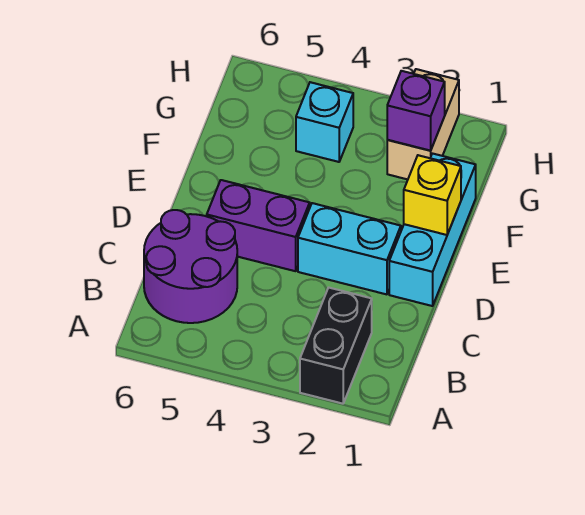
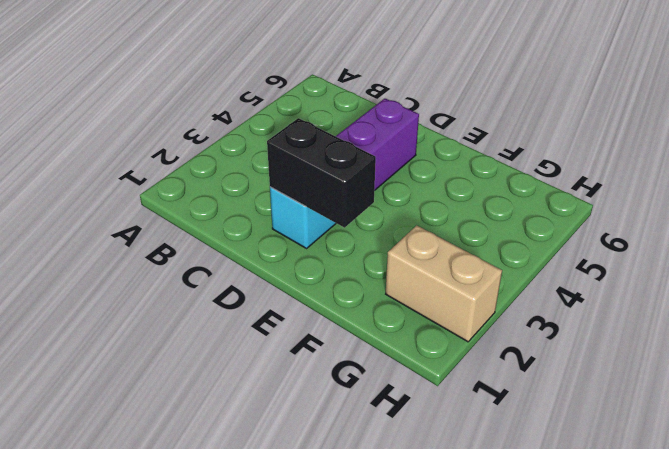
black brick D2:E2 level 2 -> black brick A2:B2 level 1
none -> purple round brick B5:C6 level 1
none -> cyan brick D1:F1 level 1

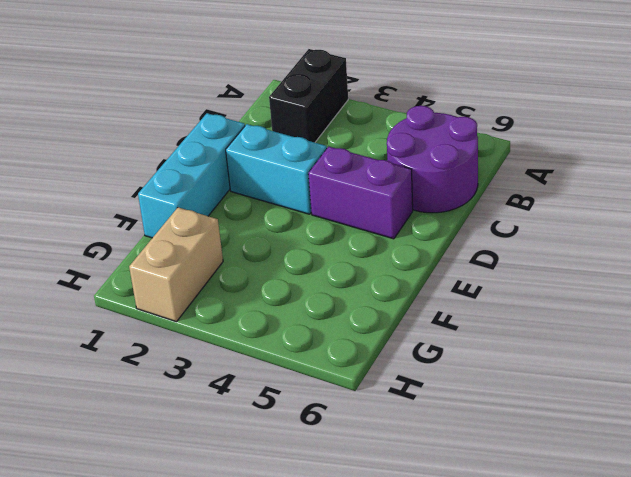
none -> cyan brick G4 level 1
none -> yellow brick E1 level 2

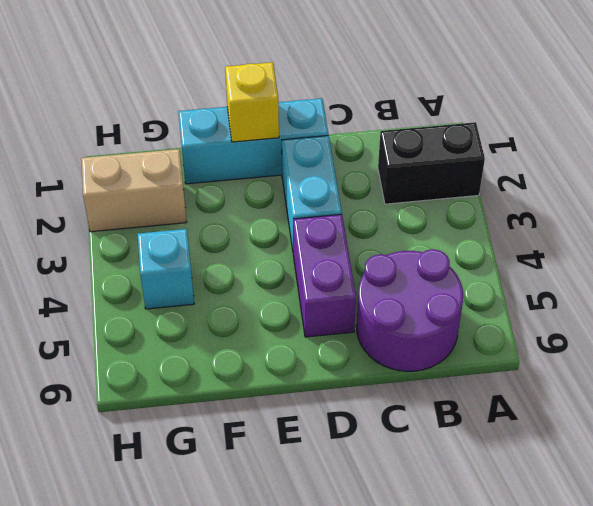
none -> purple brick G2 level 2

